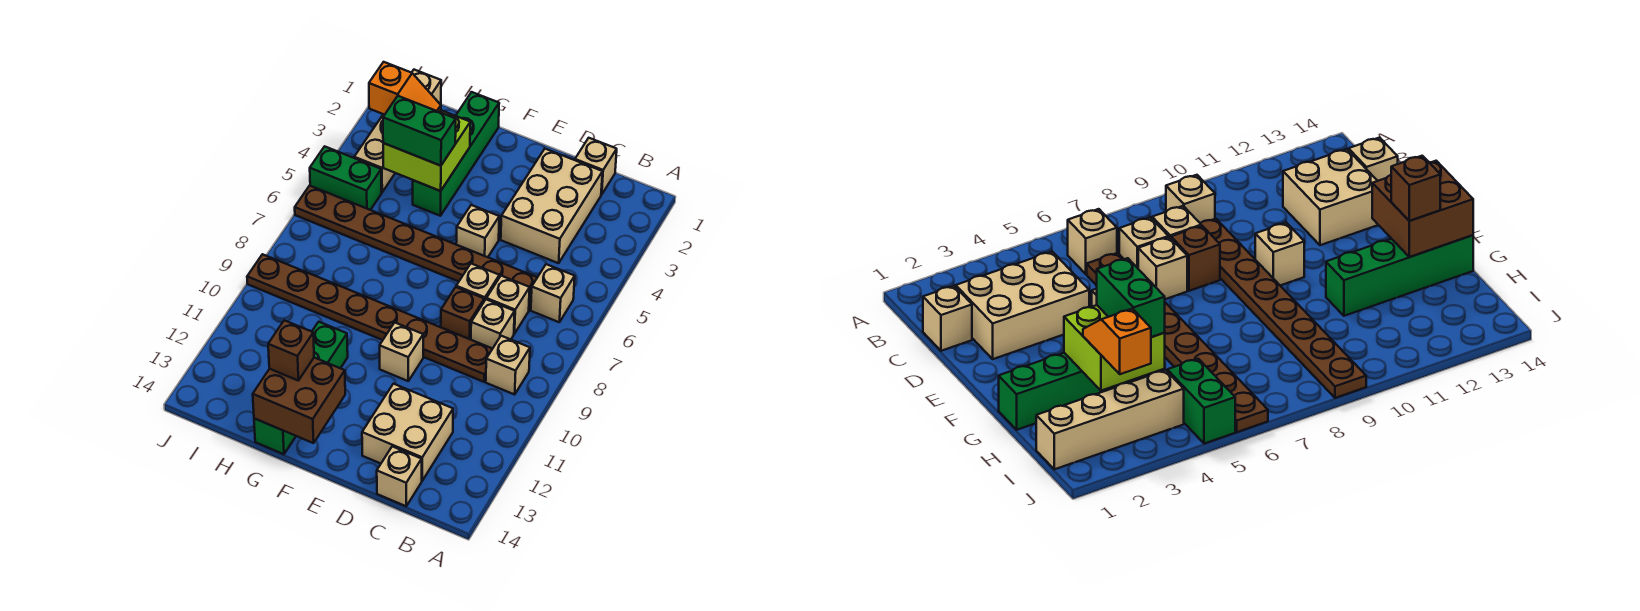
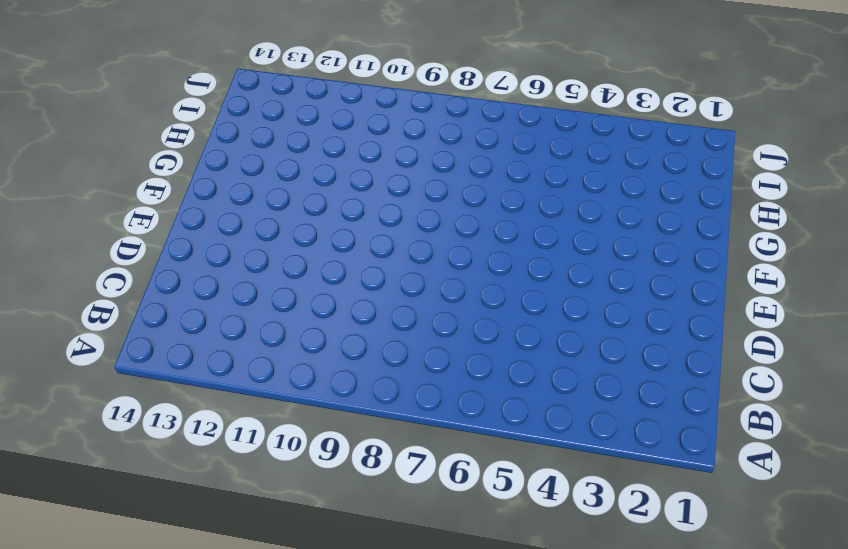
none -> tan brick B6 level 1
none -> tan brick B9 level 1
none -> tan brick C1 level 1

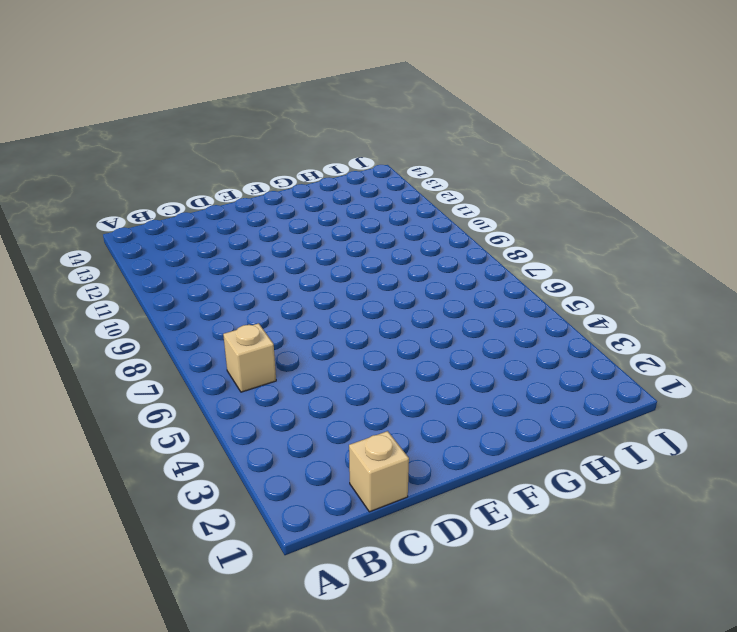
none -> tan brick B9 level 1
none -> tan brick C2:D4 level 1
none -> brown plate C6:J6 level 1

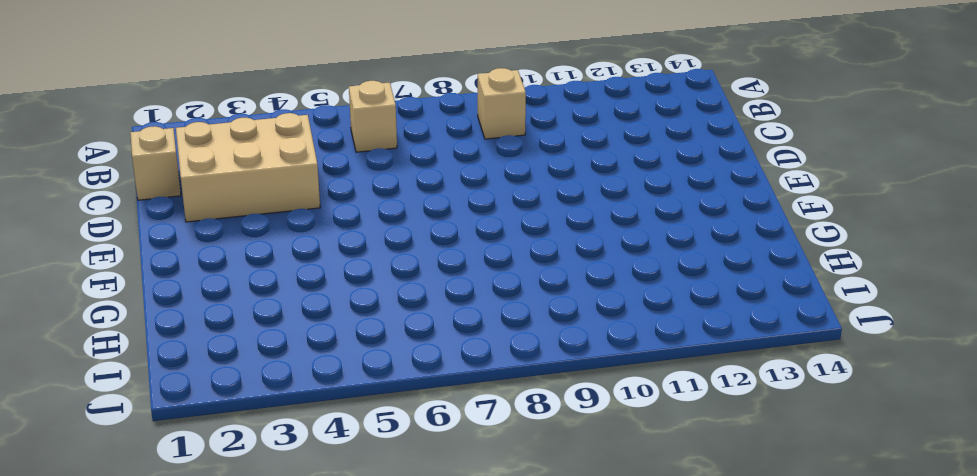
none -> brown plate C6:J6 level 1
none -> tan brick C7 level 1
none -> tan brick C8 level 1

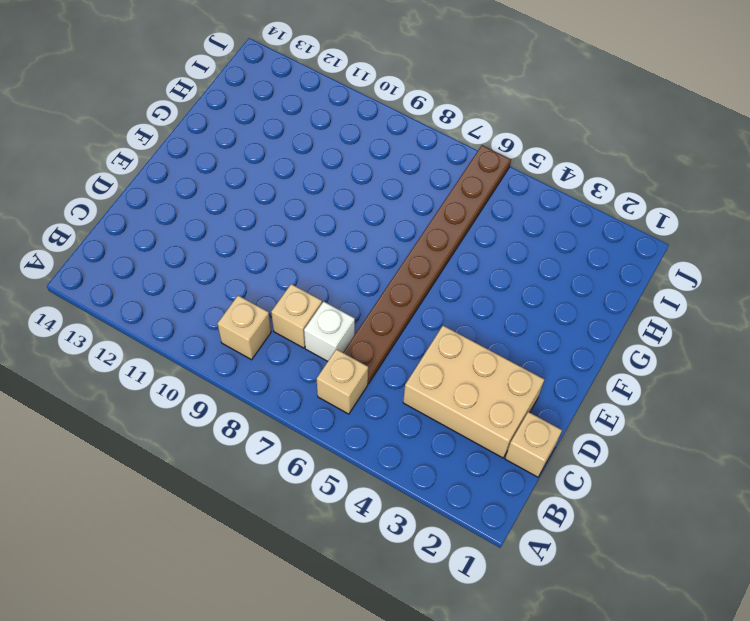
white brick C7 level 1 -> tan brick C7 level 1
none -> brown plate C9:J9 level 1
none -> tan brick C12:D13 level 1
none -> tan brick C14 level 1

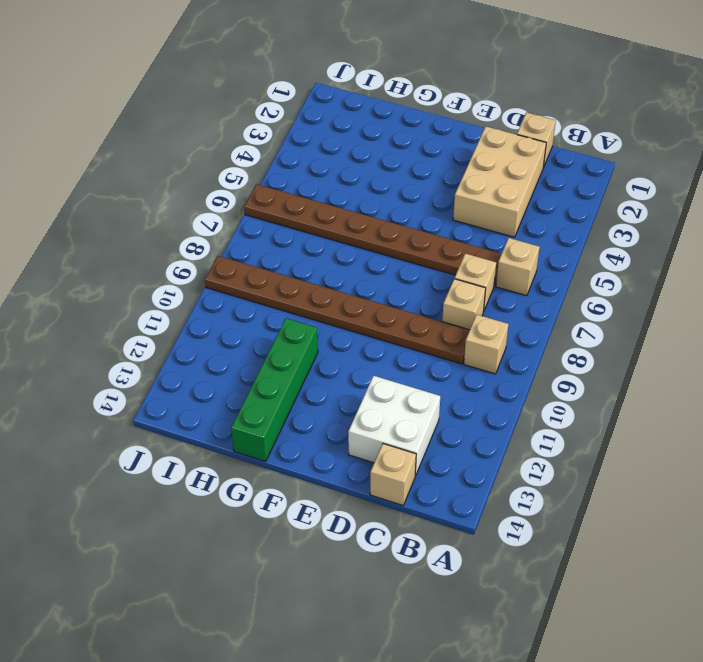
white brick C12:D13 level 1 -> tan brick C12:D13 level 1
none -> tan brick D7 level 1
none -> brown brick D8 level 1
none -> tan brick E5 level 1

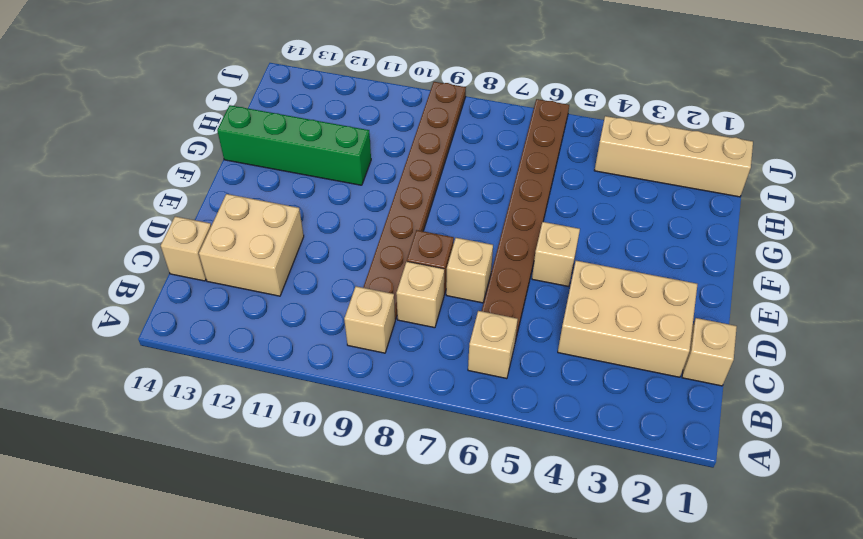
none -> tan brick C7 level 1
none -> tan brick E10 level 1
none -> green brick G1:G4 level 1

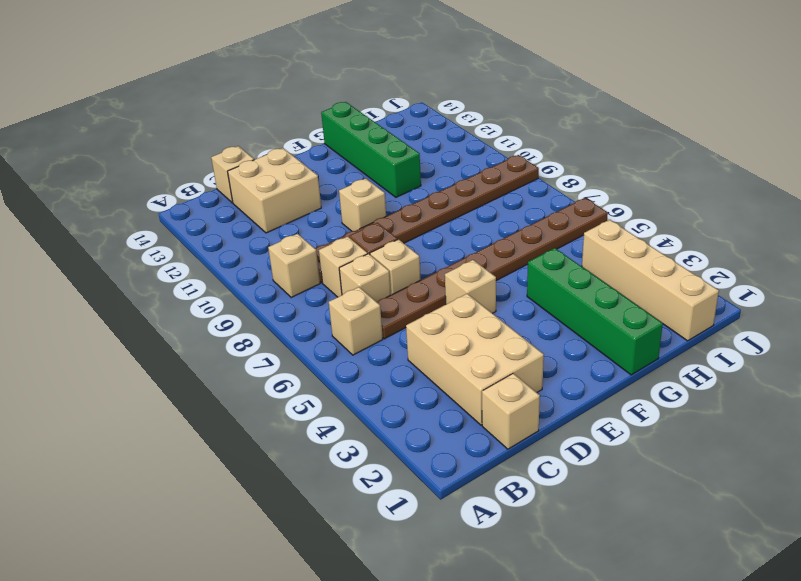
none -> green brick I5:J5 level 1
none -> brown brick F13:G14 level 2
none -> lime brick G3:H4 level 2

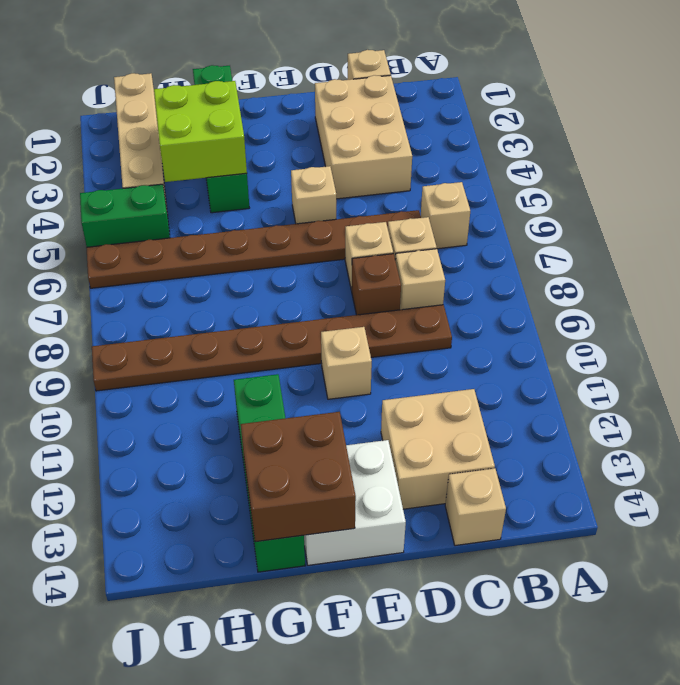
white brick E13:F14 level 1 -> none
none -> tan brick B9 level 1
none -> green brick G4:H4 level 3
none -> brown brick G13 level 3

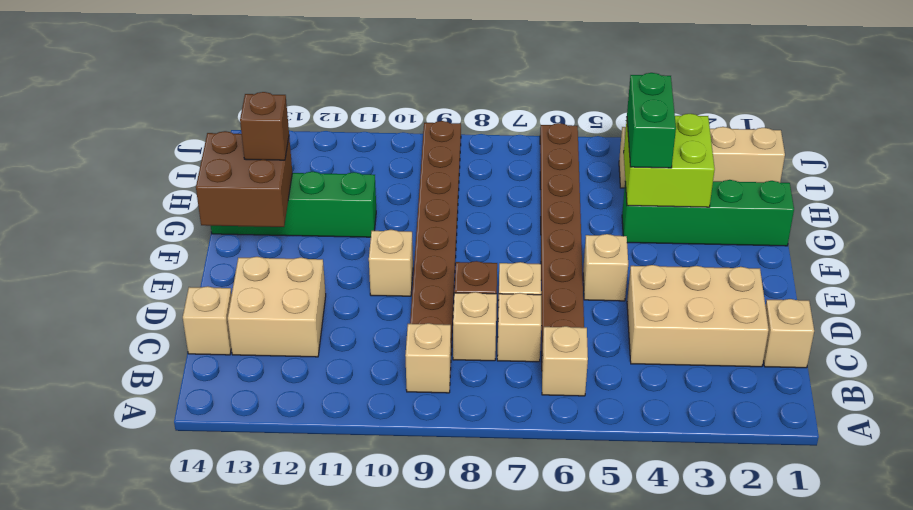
none -> green brick I5:J5 level 1
none -> orange slope H3:I3 level 3 top I

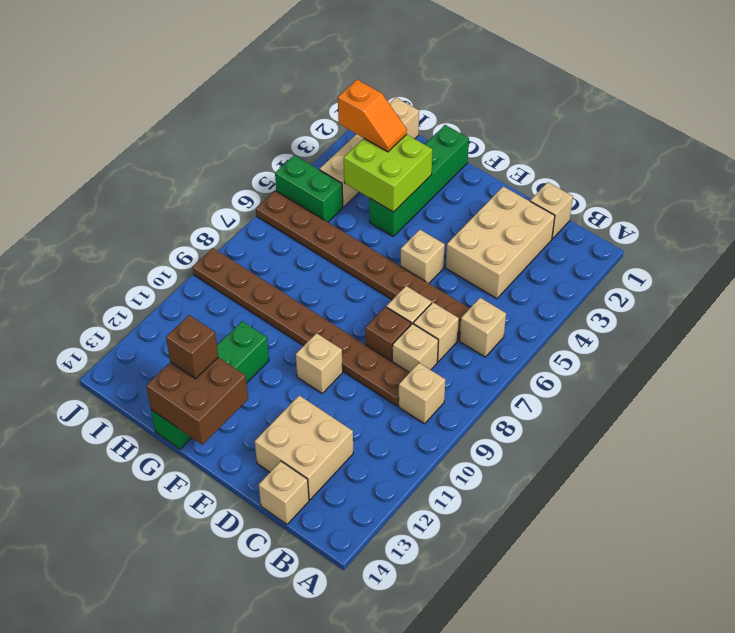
none -> green brick G4:H4 level 3

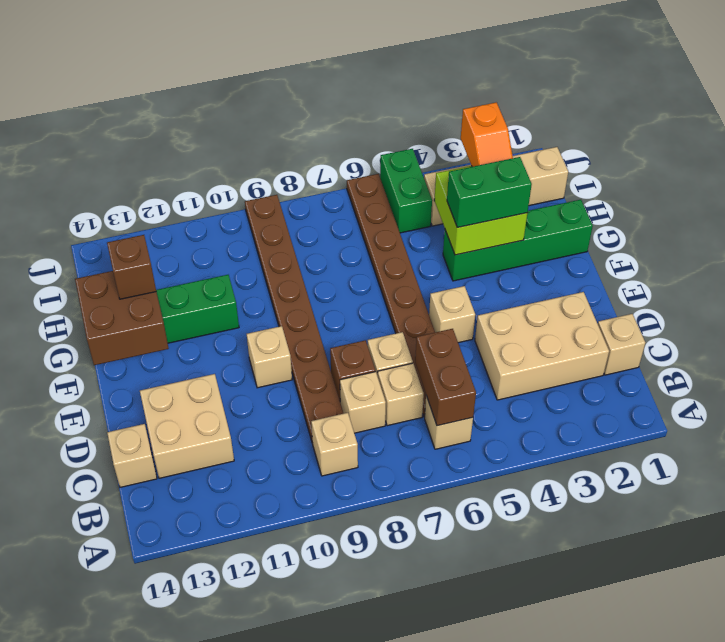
brown brick B6:C6 level 2 -> none
green brick G3:G4 level 3 -> green brick G4:H4 level 3

